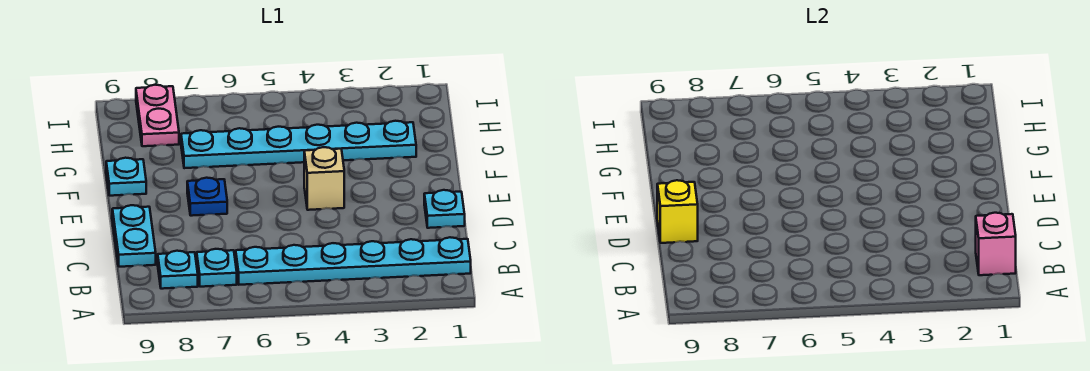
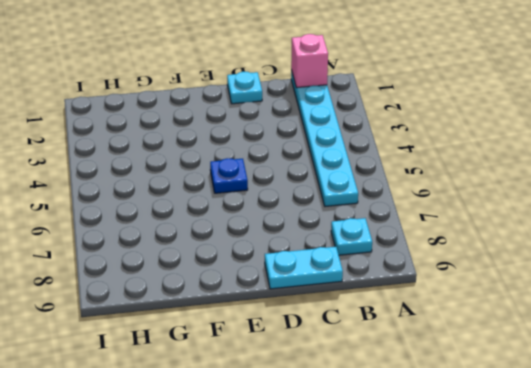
blue plate E5 level 1 -> blue plate E7 level 1
none -> cyan plate B7 level 1
none -> tan brick E4 level 1
none -> cyan plate F9 level 1

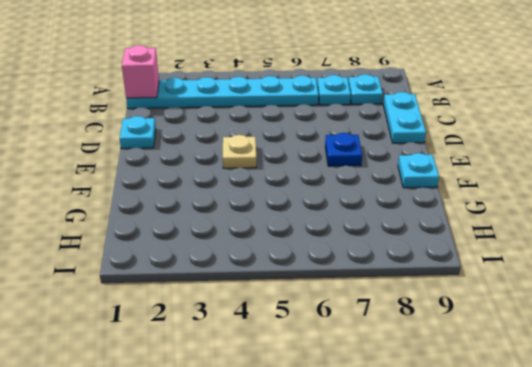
tan plate E4 level 1 -> tan brick E4 level 1
none -> cyan plate G2:G7 level 1
none -> pink plate H8:I8 level 1
none -> yellow brick D9 level 2

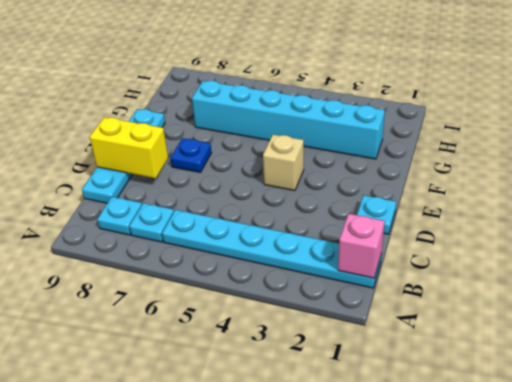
yellow brick D8:D9 level 2 -> yellow brick D9 level 2
cyan brick G2:G7 level 1 -> cyan plate G2:G7 level 1
none -> pink plate H8:I8 level 1

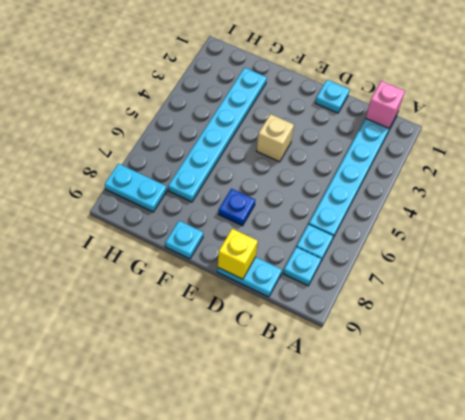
cyan plate H8:I8 level 1 -> pink plate H8:I8 level 1

